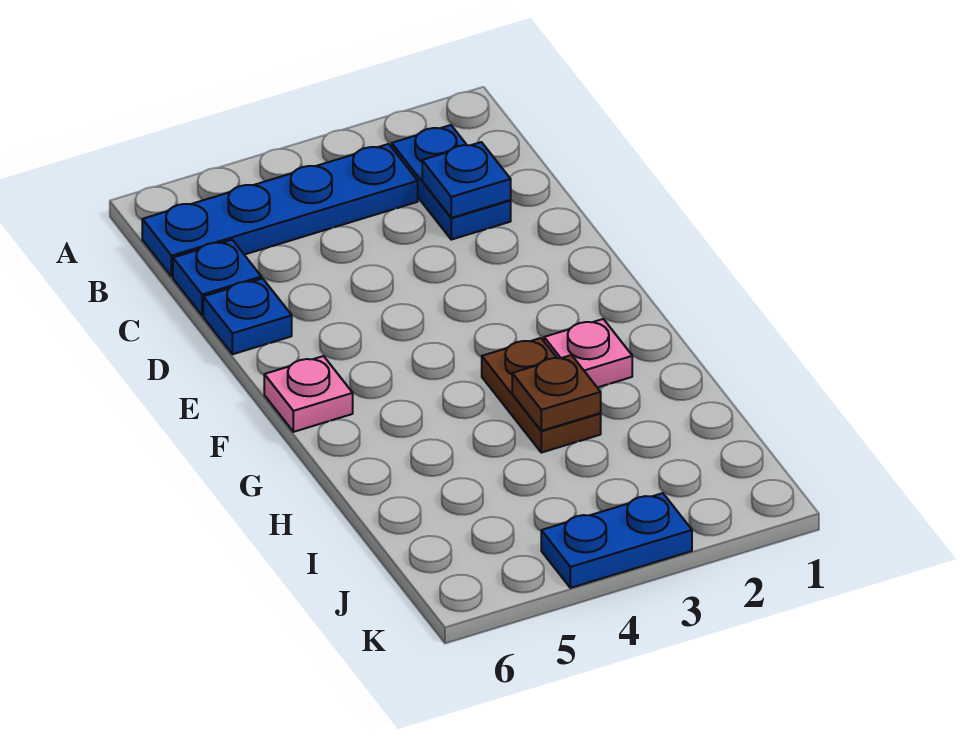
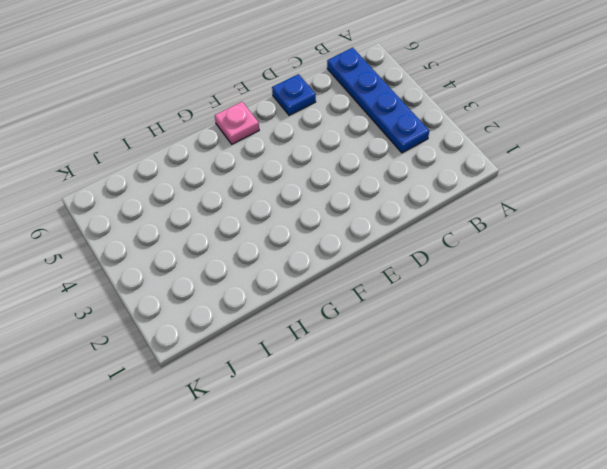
none -> blue plate B2:C2 level 1
none -> blue plate C6 level 1

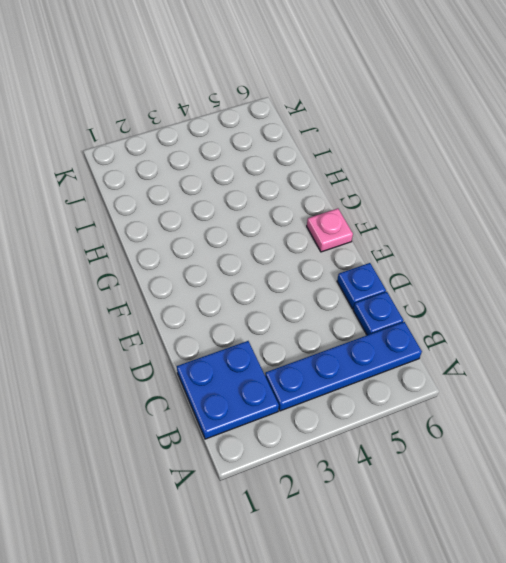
blue plate B1:C2 level 1 -> blue plate B2:C2 level 1
none -> pink plate G2 level 1
none -> brown plate G3:H3 level 1

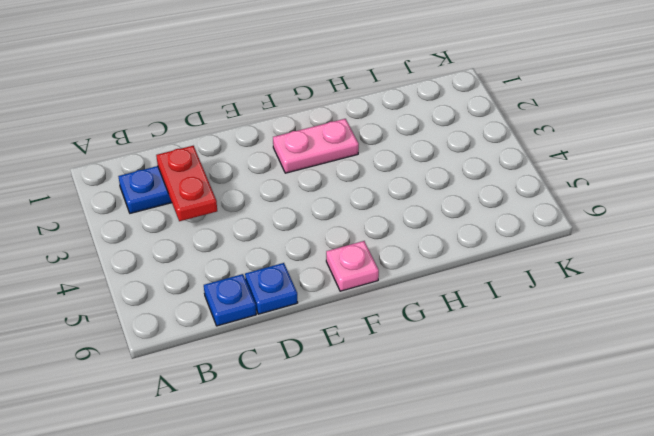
red plate C2:C3 level 2 -> blue plate C2 level 2
pink plate F2:G2 level 1 -> pink plate G2 level 1
none -> blue plate B3:B6 level 1
none -> brown plate G3:H3 level 1

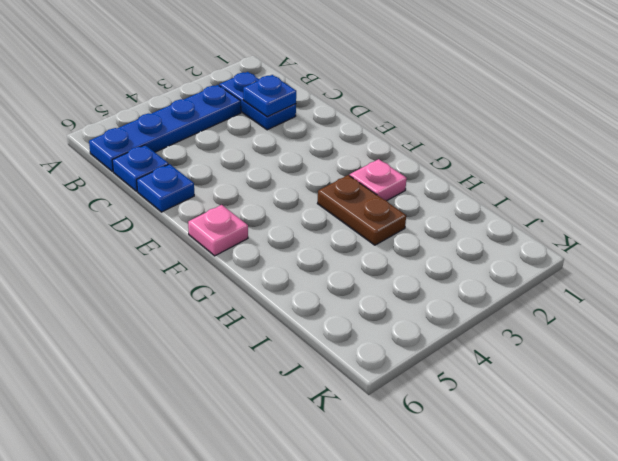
none -> blue plate K3:K4 level 1
none -> brown plate H3 level 2

